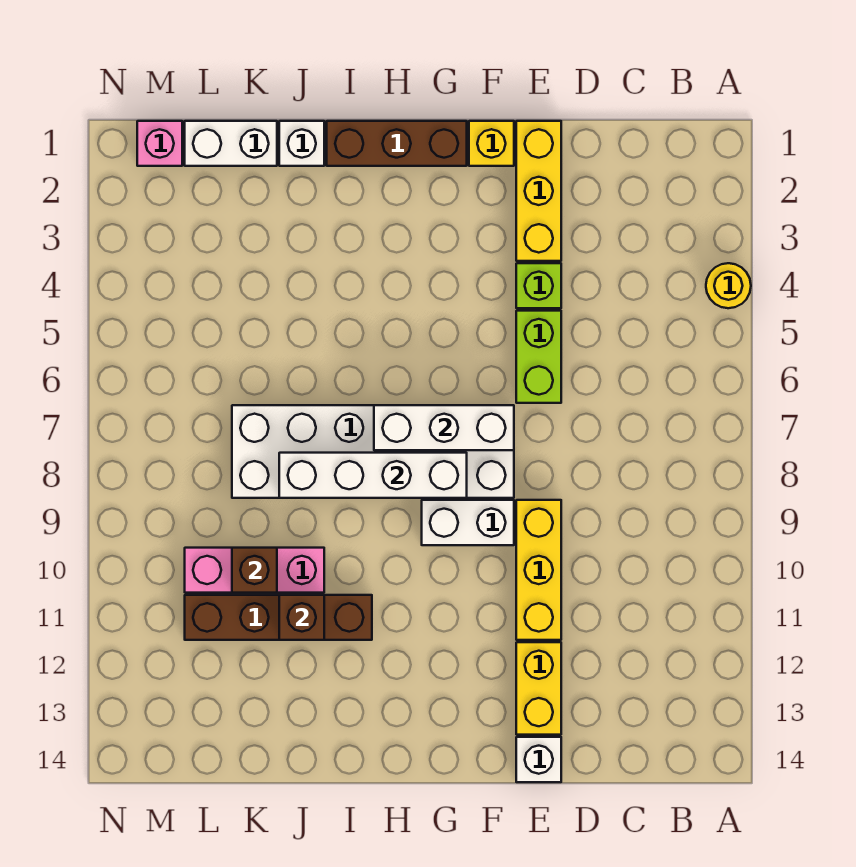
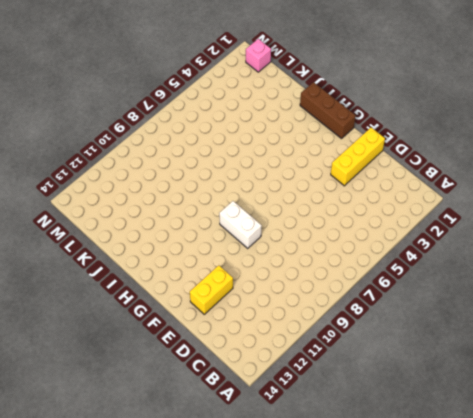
none -> yellow round brick A4 level 1
none -> lime brick E4 level 1
none -> lime brick E5:E6 level 1

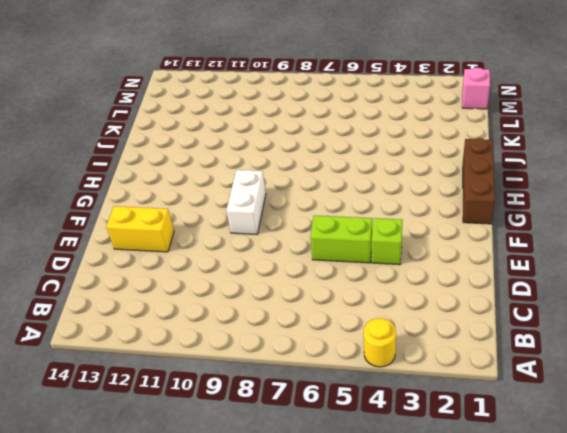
none -> yellow brick E1:E3 level 1
none -> yellow brick E9:E11 level 1
none -> white brick E14 level 1

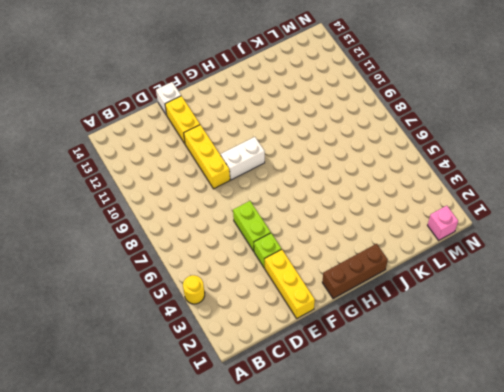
none -> yellow brick F1 level 1
none -> white brick F7:K8 level 1
none -> brown brick I11:L11 level 1

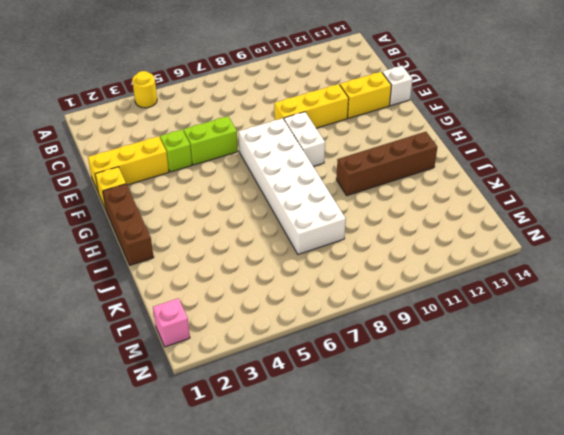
brown brick I10:I13 level 1 -> brown brick I11:L11 level 1
none -> white brick J1 level 1
none -> pink brick J10:L10 level 1
none -> white brick K1:L1 level 1

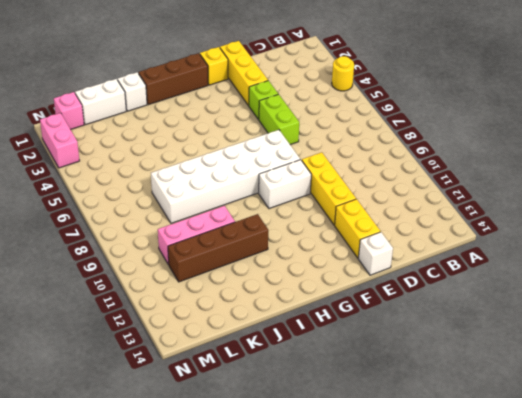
pink brick N2:N3 level 1 -> none
none -> white brick F7:H7 level 2
none -> white brick G8:J8 level 2
none -> brown brick J11 level 2

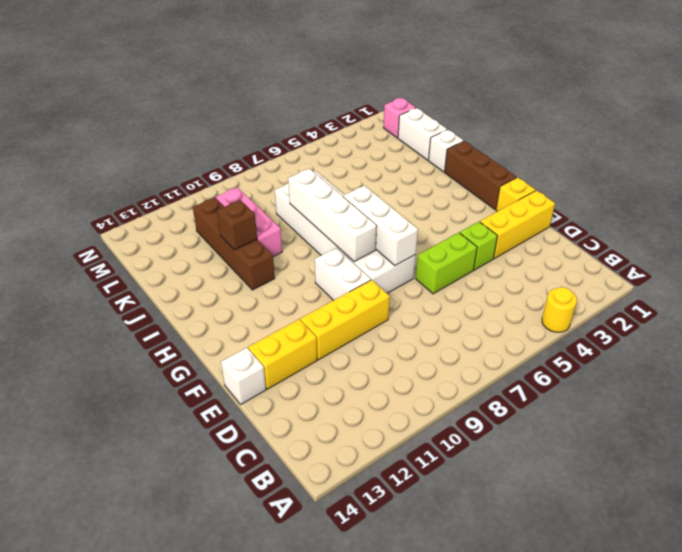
none -> brown brick K10 level 2

